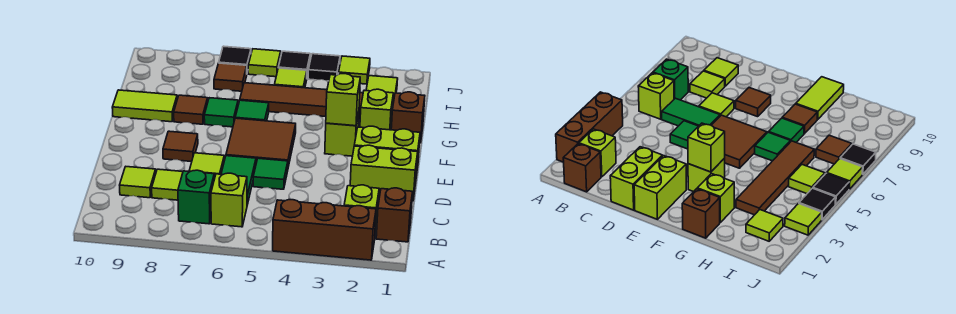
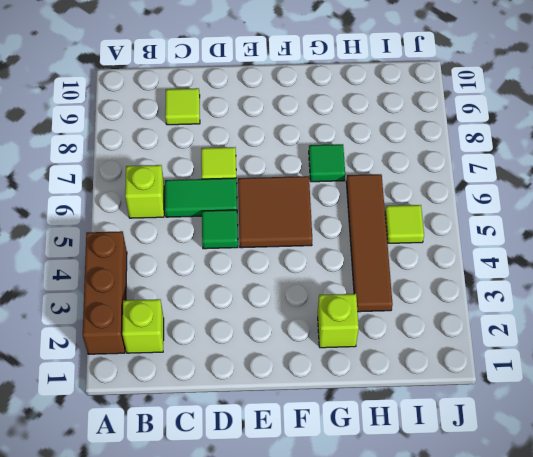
none -> brown brick B1 level 1
none -> green brick B7 level 1
none -> lime tile C8 level 1
none -> lime brick D1:D2 level 1

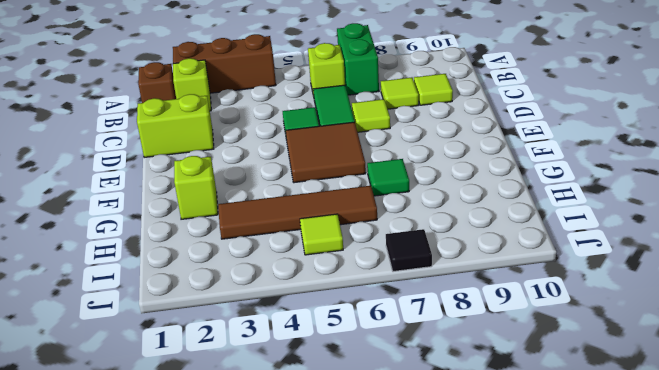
green brick A7:B7 level 1 -> green brick B7 level 1
none -> lime brick E1:E2 level 1
none -> brown tile E8 level 1
none -> lime brick F3 level 1
none -> brown brick G1 level 1

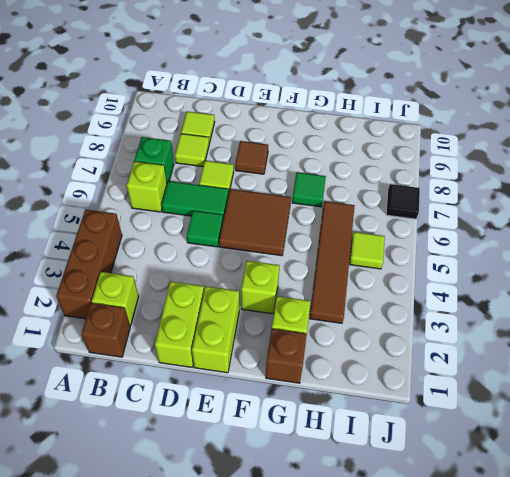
none -> green tile G6 level 1
none -> brown tile G8 level 1
none -> lime tile G9:G10 level 1
none -> lime tile I2 level 1

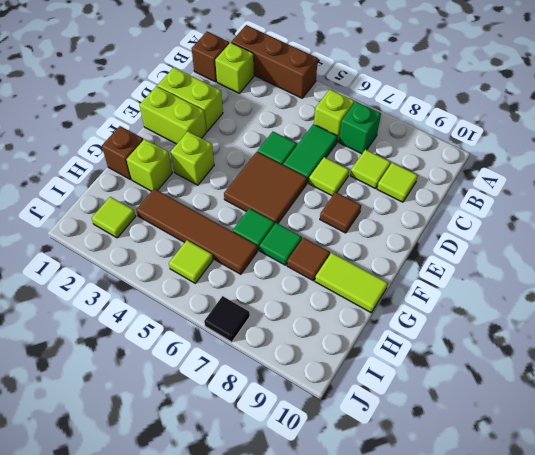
none -> brown tile I7 level 1
none -> lime tile J3 level 1
none -> black tile J4 level 1
none -> black tile J5 level 1

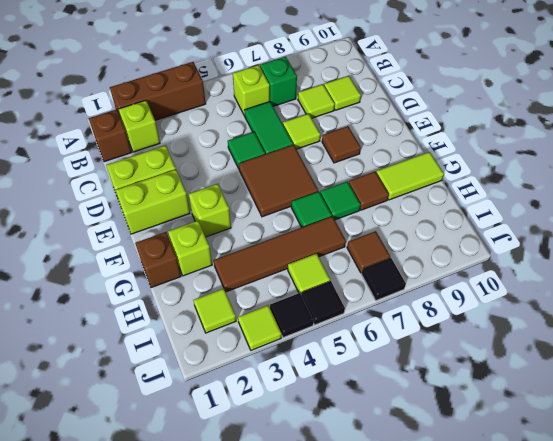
none -> lime tile J6 level 1
none -> lime brick F3 level 2

